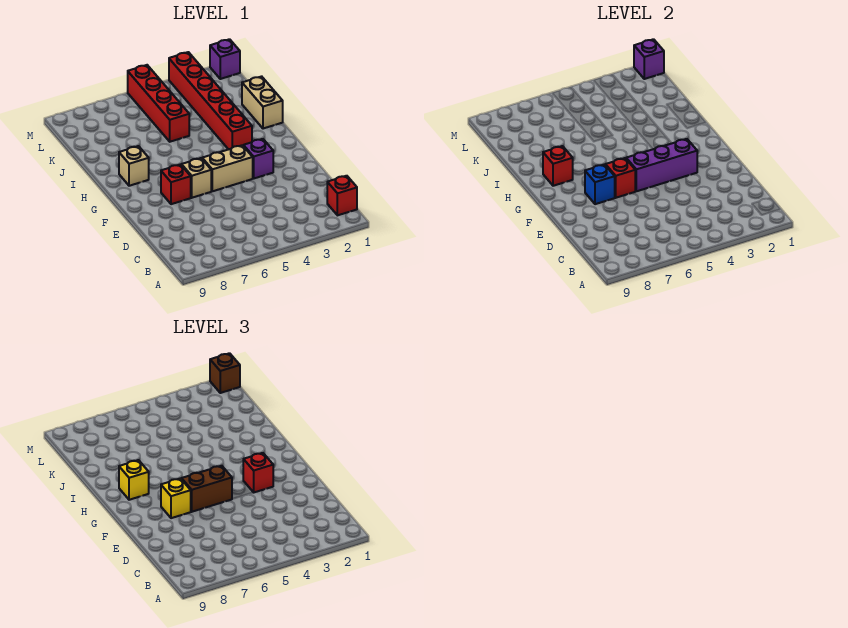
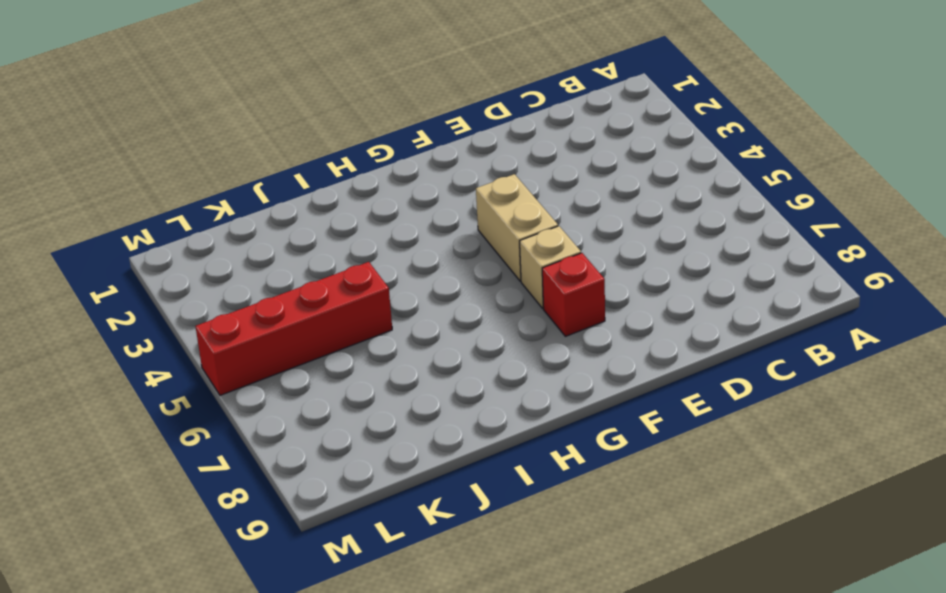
none -> red brick B1 level 1
none -> purple brick F3 level 1
none -> red brick H3:M3 level 1

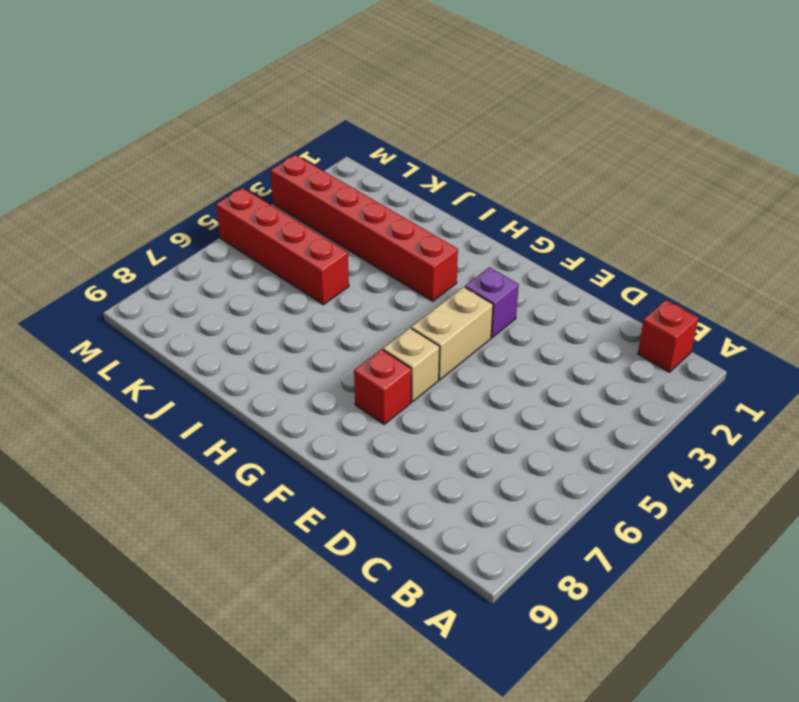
none -> tan brick H8 level 1
none -> tan brick I1:J1 level 1
none -> purple brick M1 level 1

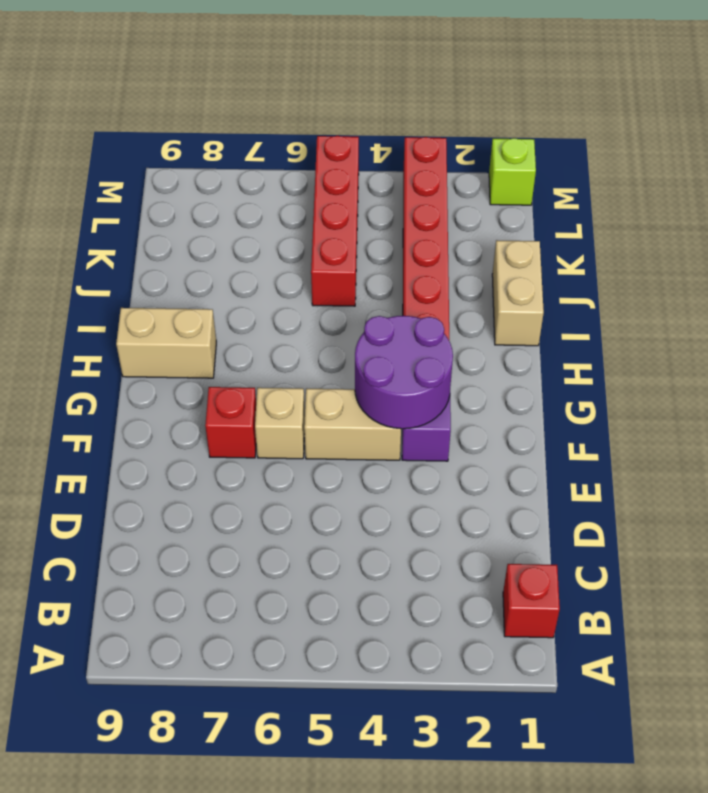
purple round brick F3:G4 level 2 -> purple brick F3:F5 level 2
tan brick H8:H9 level 1 -> tan brick H8 level 1
lime brick M1 level 1 -> purple brick M1 level 1
none -> red brick F6 level 2
none -> blue brick F7 level 2
none -> red brick H8 level 2

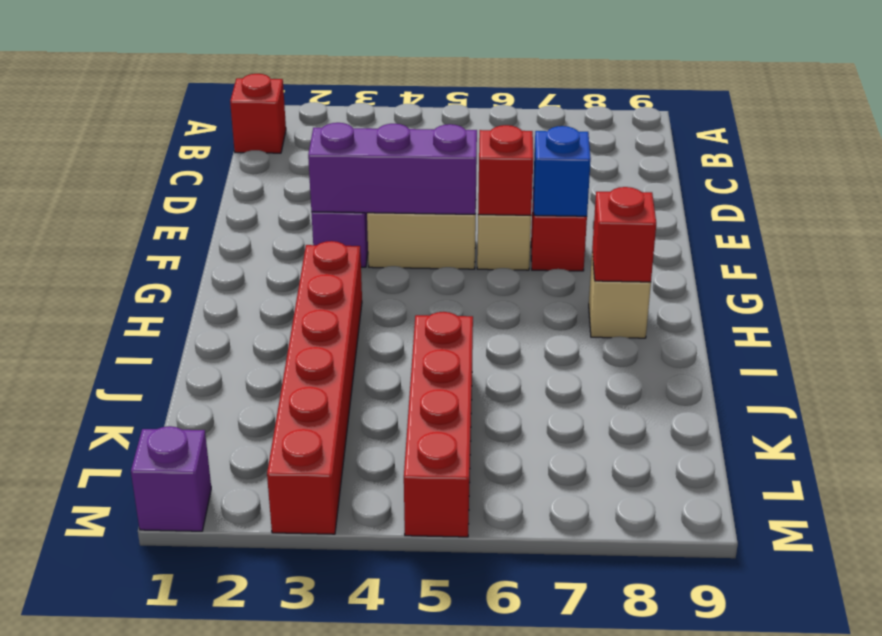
none -> tan brick I1:J1 level 1
none -> purple brick M1 level 2
none -> red brick F3 level 3

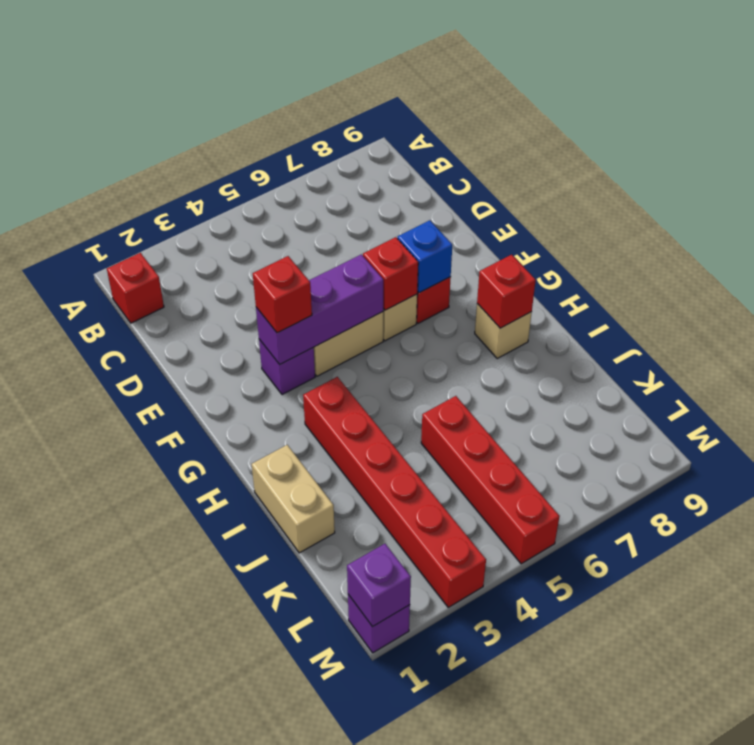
none -> brown brick F5:F6 level 3
none -> yellow brick F7 level 3
none -> yellow brick H8 level 3

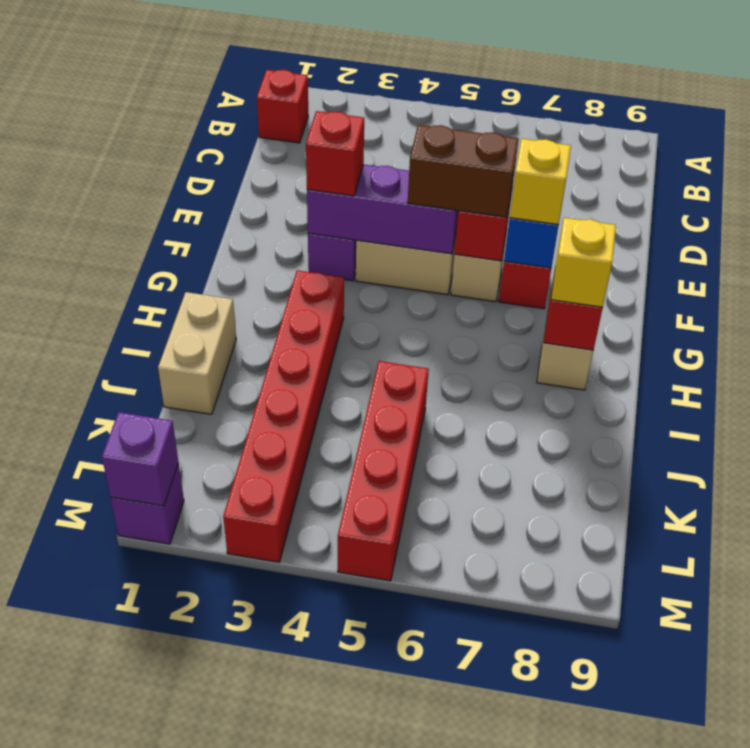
none -> brown brick M1 level 3

